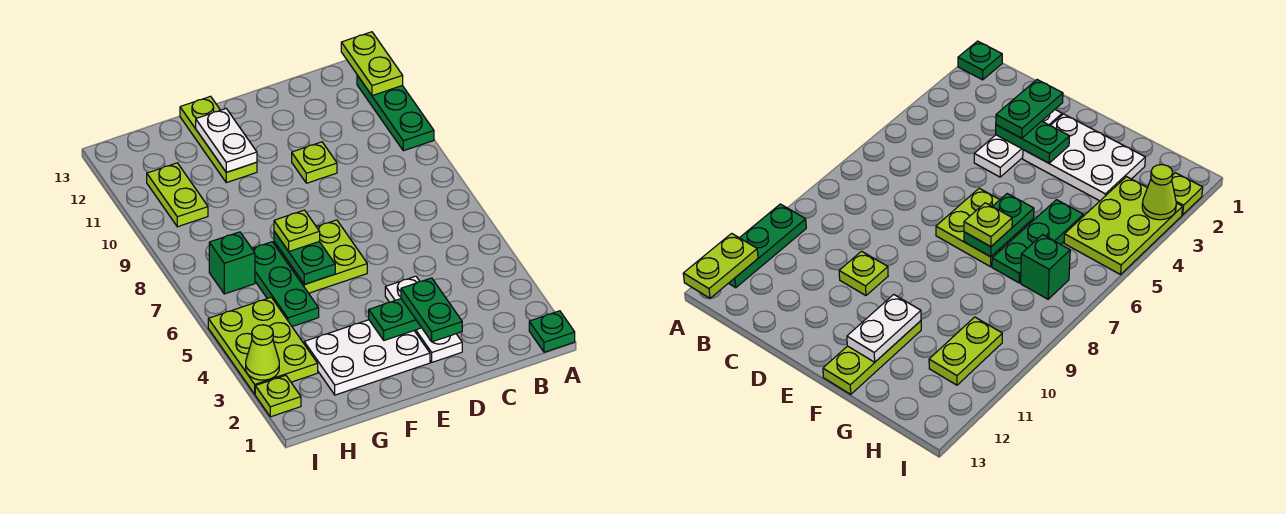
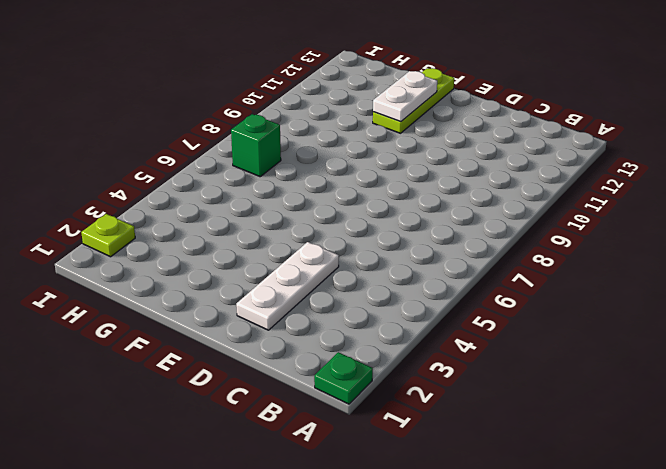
none -> green plate A10:A12 level 1
none -> lime plate D10 level 1
none -> white plate E2:G3 level 1

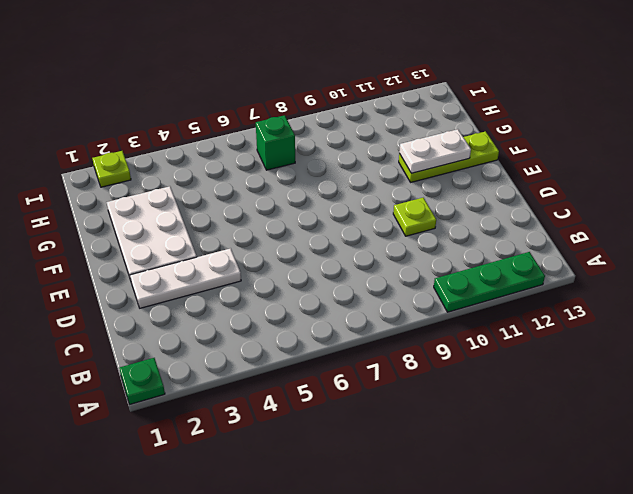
none -> lime plate E6:F7 level 1
none -> green plate G5:G7 level 1
none -> lime plate H3:I5 level 1

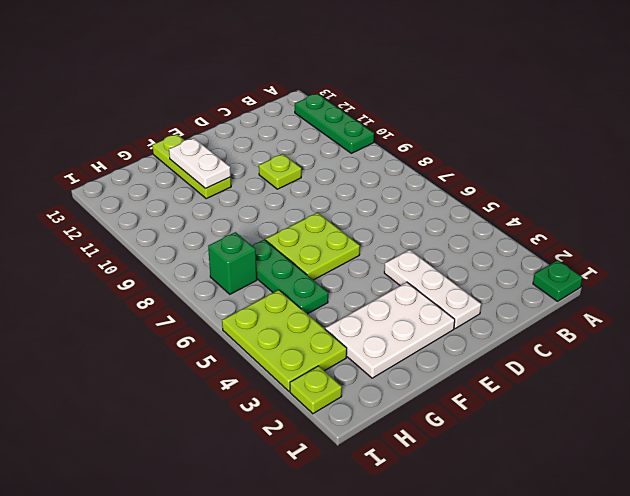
none -> lime plate H10:H11 level 1
none -> lime plate A12:A13 level 2
none -> green plate D3:E3 level 2

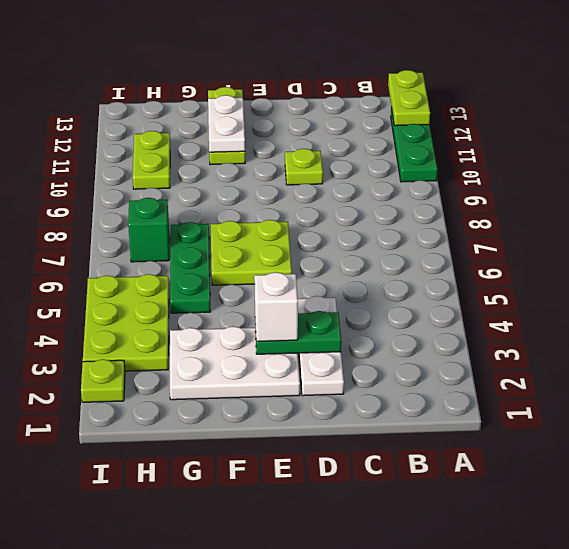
white brick E3 level 3 -> none
none -> green plate A1 level 1
none -> green plate F6:F7 level 2
none -> lime cone I3 level 2

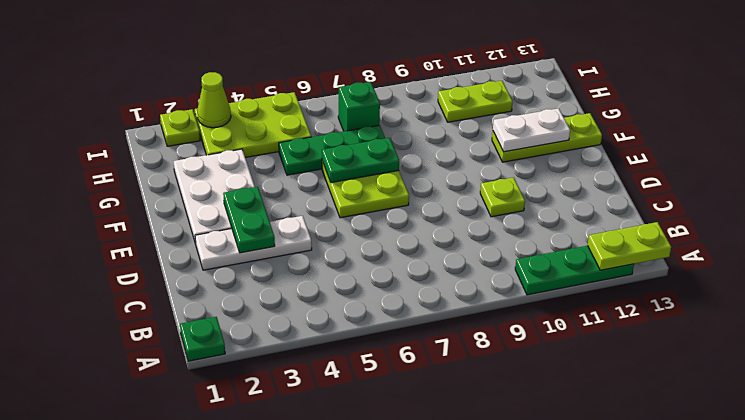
none -> green plate D2:D3 level 3
none -> lime plate F7 level 3

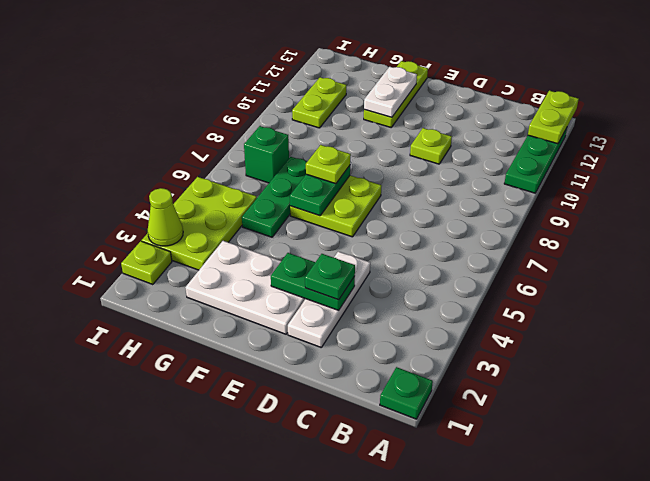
green plate D3 level 3 -> green plate D2:D3 level 3

